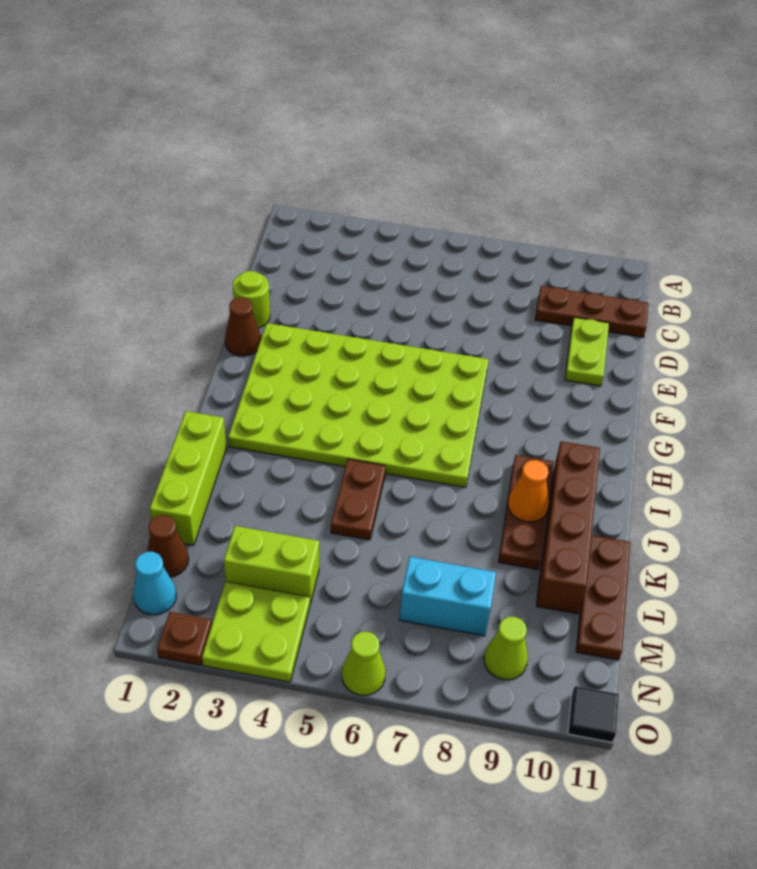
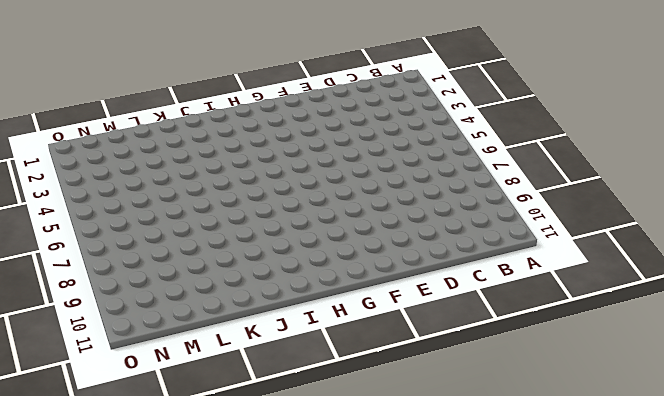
none -> brown plate C9:C11 level 1
none -> lime plate D10:E10 level 1
none -> lime round brick E1 level 1

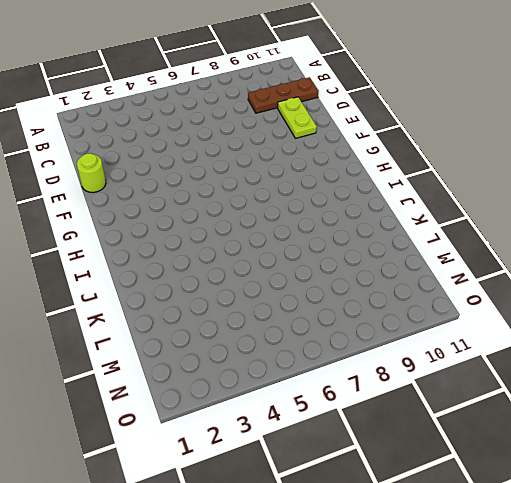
none -> brown cone F1 level 1
none -> lime plate F2:I7 level 1
none -> brown plate I9:K9 level 1

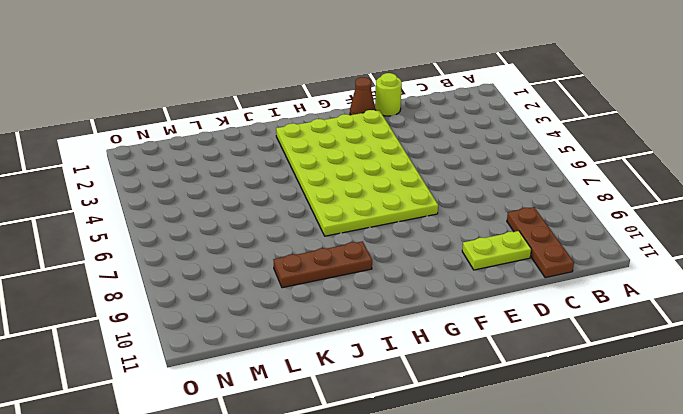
none -> brown brick I10:L10 level 1
none -> lime brick J1:L1 level 1
none -> brown plate J5:K5 level 1

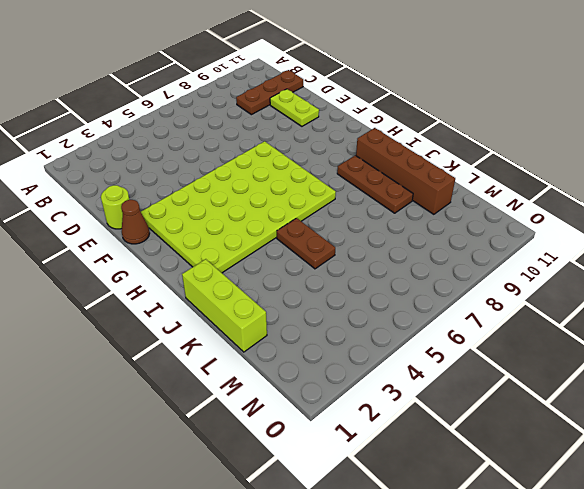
none -> brown plate K11:M11 level 1
none -> brown cone M1 level 1
none -> lime brick M3:M4 level 1

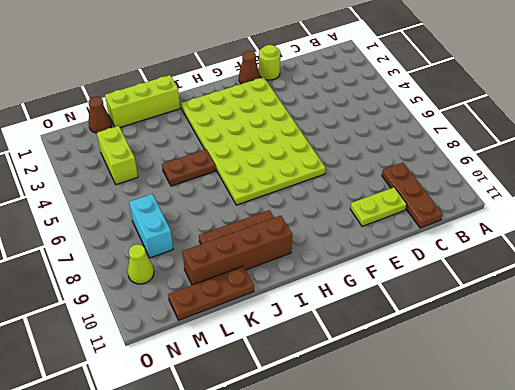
none -> cyan cone N1 level 1
none -> lime plate N3:O4 level 1
none -> brown plate O2 level 1

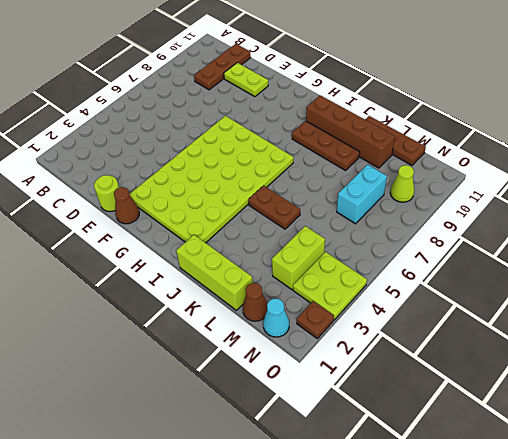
none -> lime cone O6 level 1
none -> black tile O11 level 1
none -> orange cone J9 level 2

